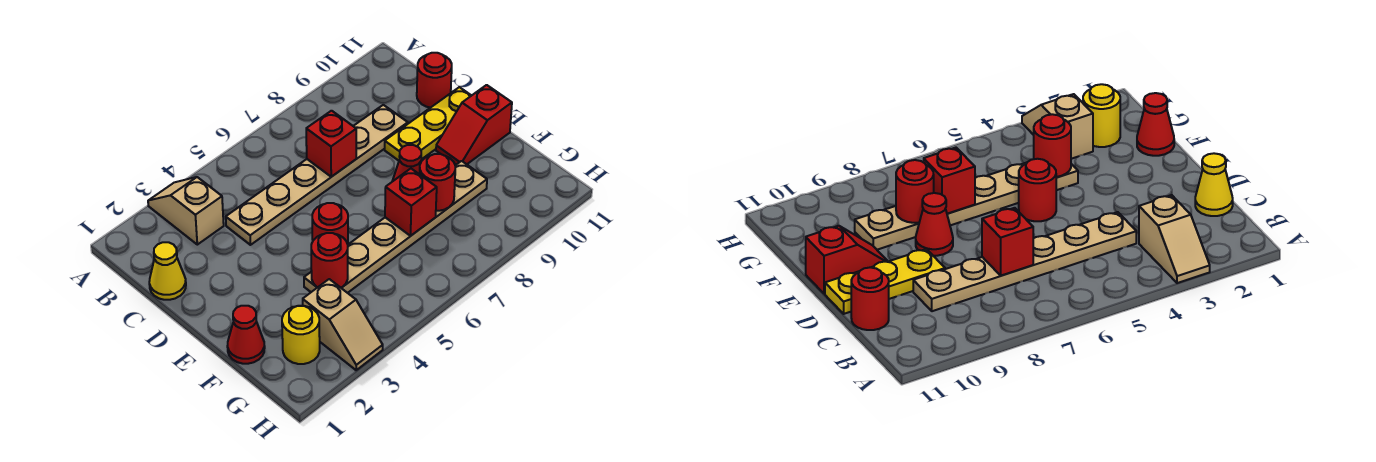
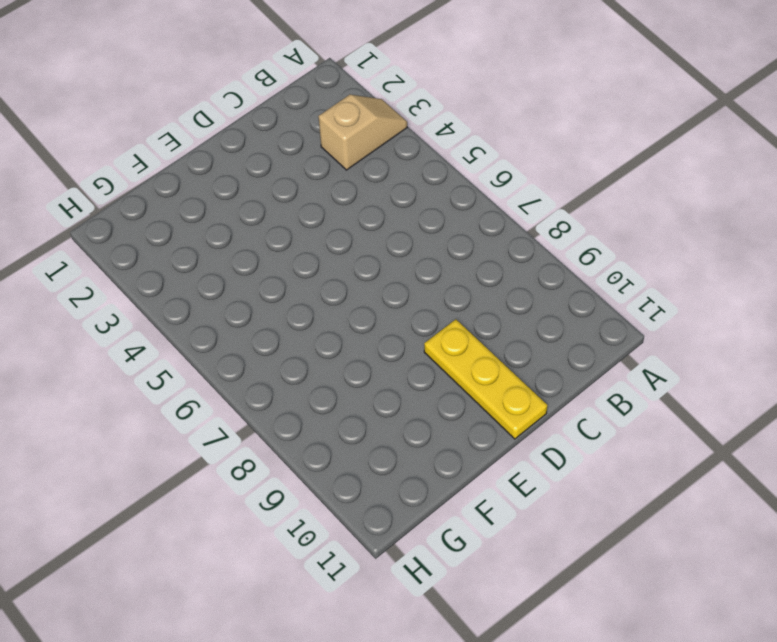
none -> yellow cone C1 level 1
none -> tan plate C4:C9 level 1
none -> red round brick C11 level 1

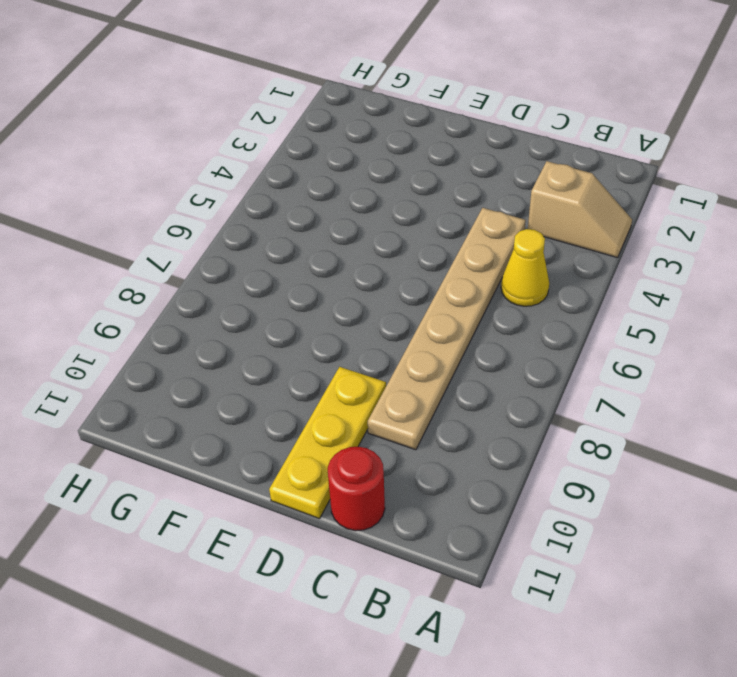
yellow cone B5 level 1 -> yellow cone C1 level 1
none -> red round brick E5 level 1
none -> red cone E8 level 1
none -> red slope E10:E11 level 1 top 11

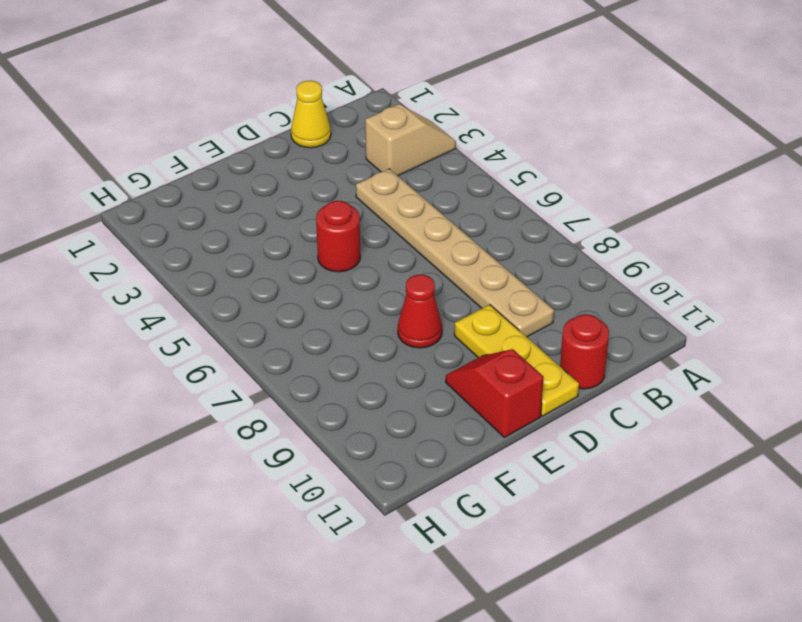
none -> red cone F1 level 1
none -> tan plate F4:F9 level 1
none -> yellow round brick G2 level 1

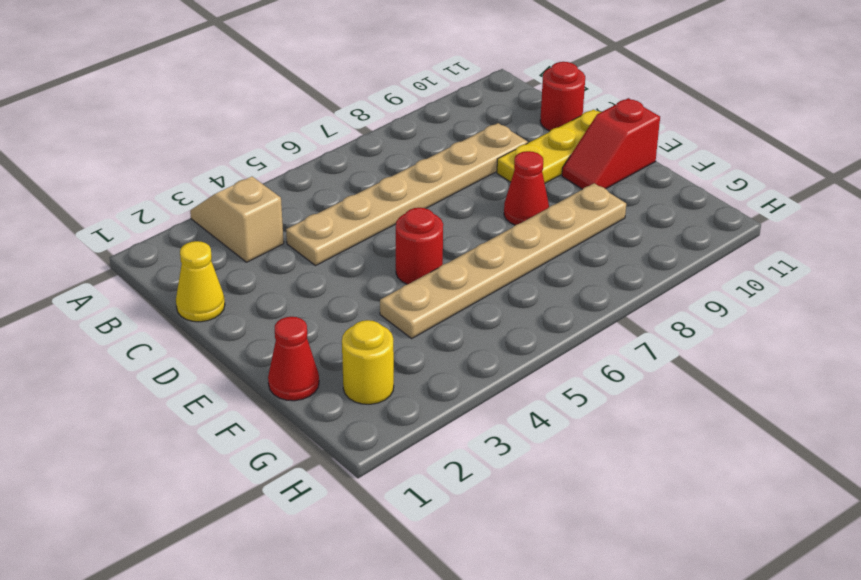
none -> tan slope G3:H3 level 1 top G
none -> red brick C7 level 2
none -> red round brick F4 level 2

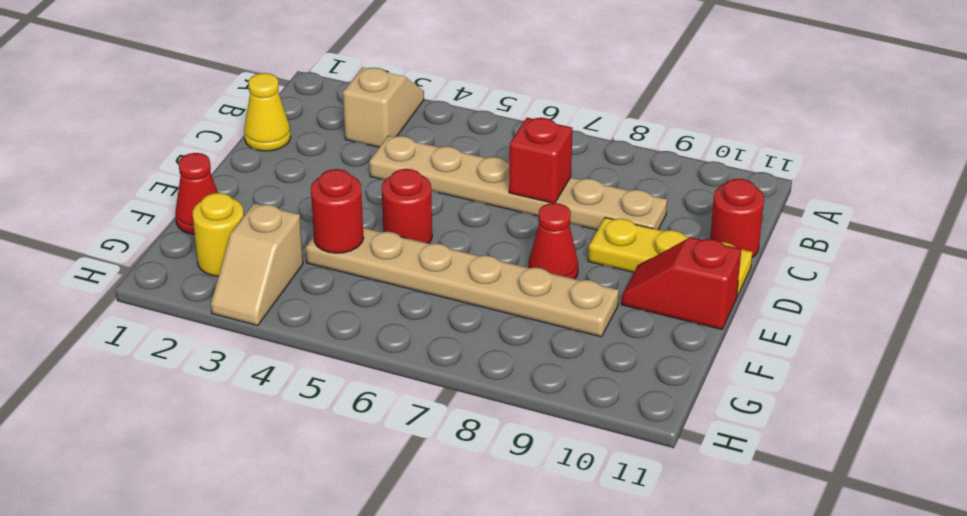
none -> red brick F7 level 2
none -> red round brick F8 level 2

